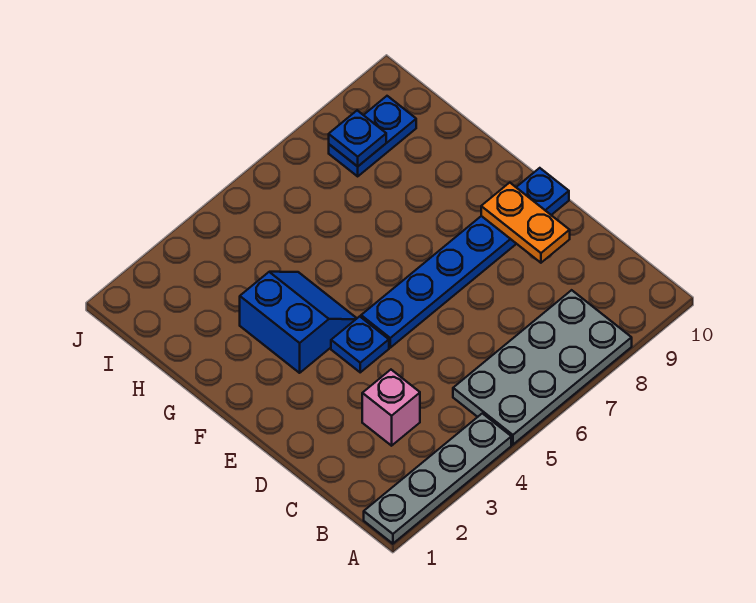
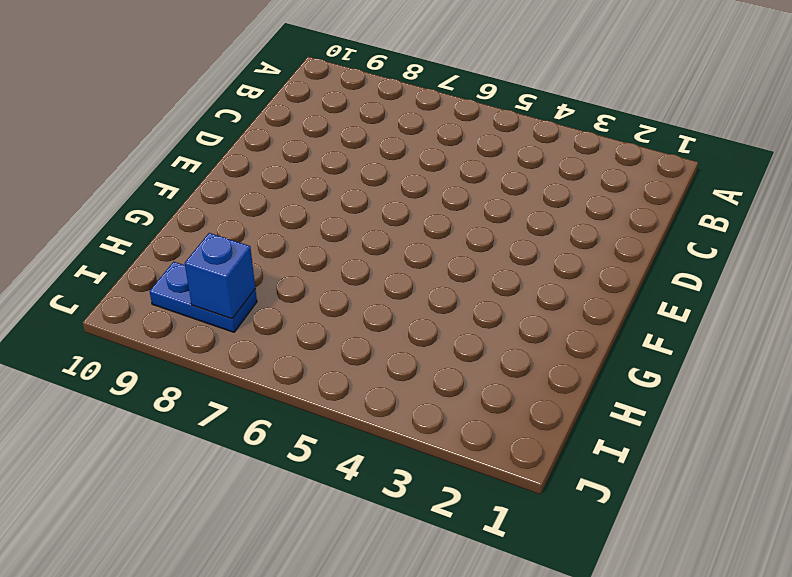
blue brick I8 level 2 -> blue plate I8 level 2
none -> grey plate A1:A4 level 1
none -> grey plate A5:B8 level 1

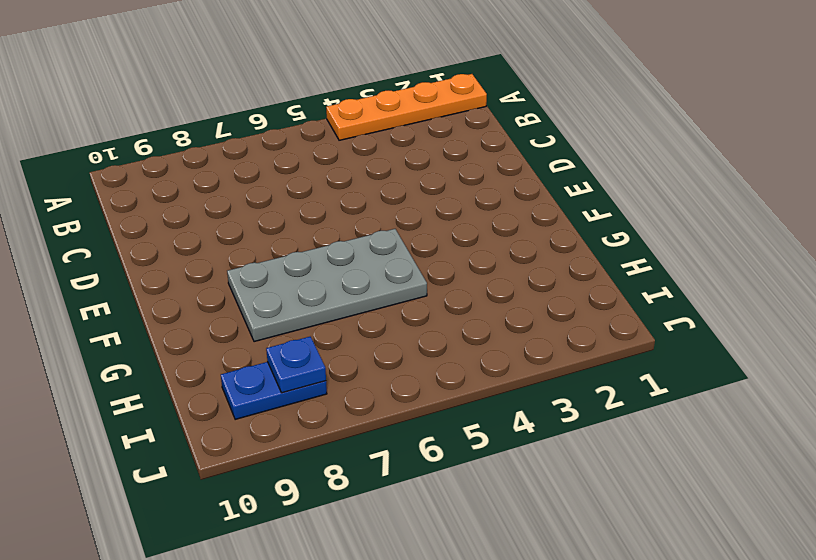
orange plate A1:A4 level 1 -> grey plate A1:A4 level 1
grey plate F5:G8 level 1 -> grey plate A5:B8 level 1
none -> pink brick C3 level 1
none -> blue plate E4 level 1

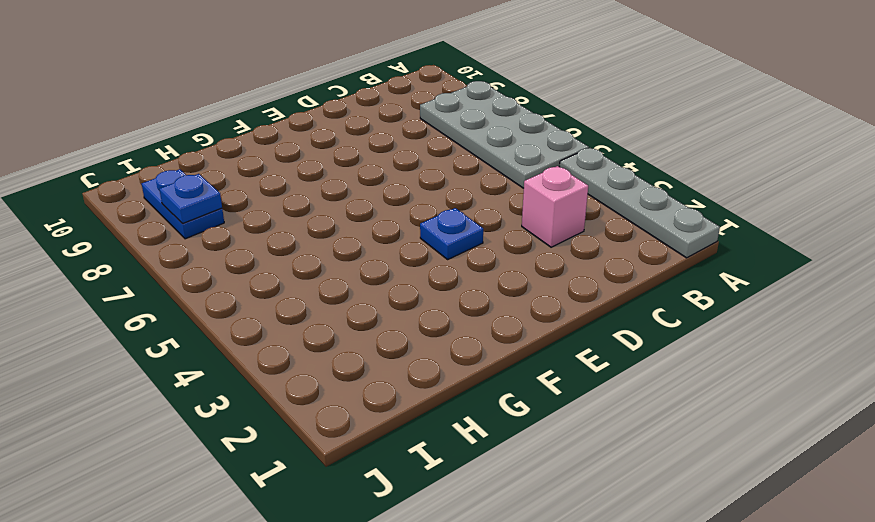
none -> blue plate E5:E10 level 1
none -> blue slope F3:G4 level 1 top 3

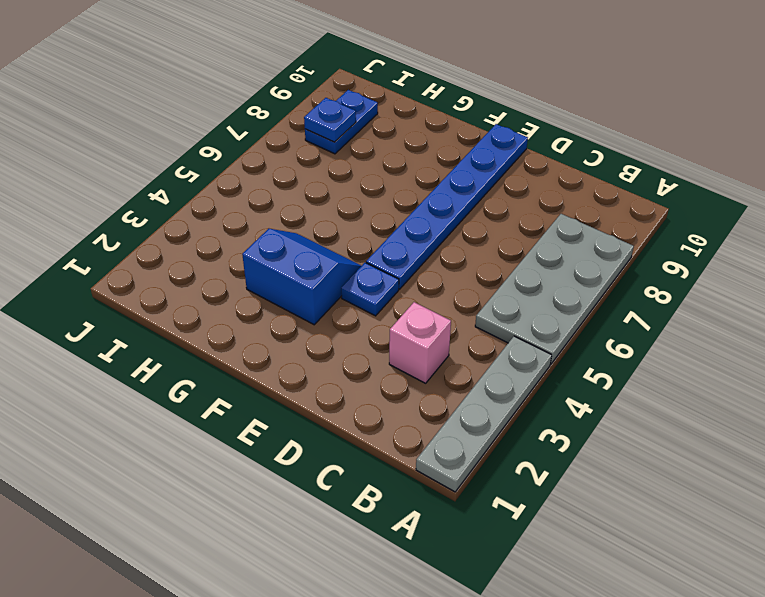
none -> orange plate D9:E9 level 2

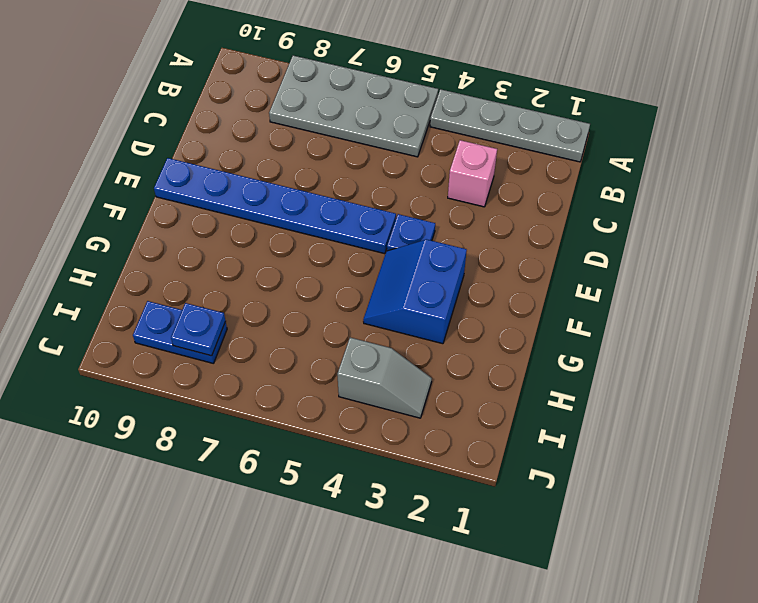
grey slope I3:I4 level 1 top 4 -> none
none -> orange plate D9:E9 level 2

